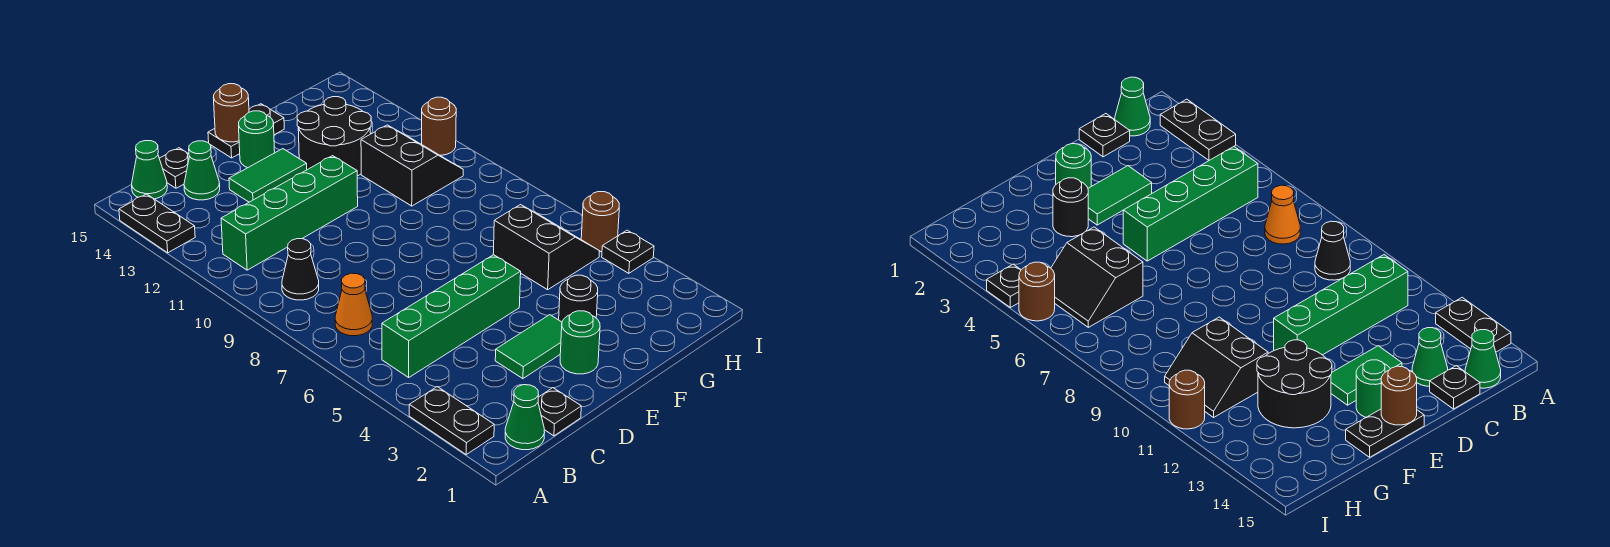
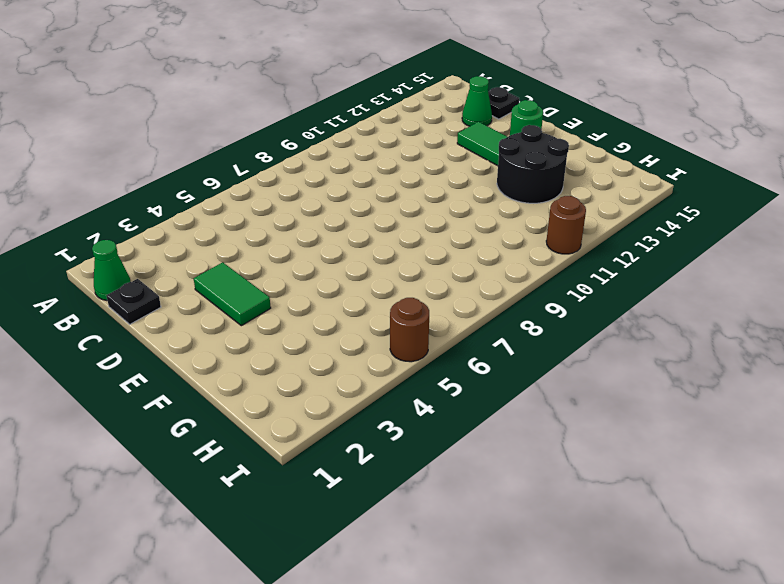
none -> black plate A2:A3 level 1
none -> black plate A13:A14 level 1
none -> green brick B5:E5 level 1

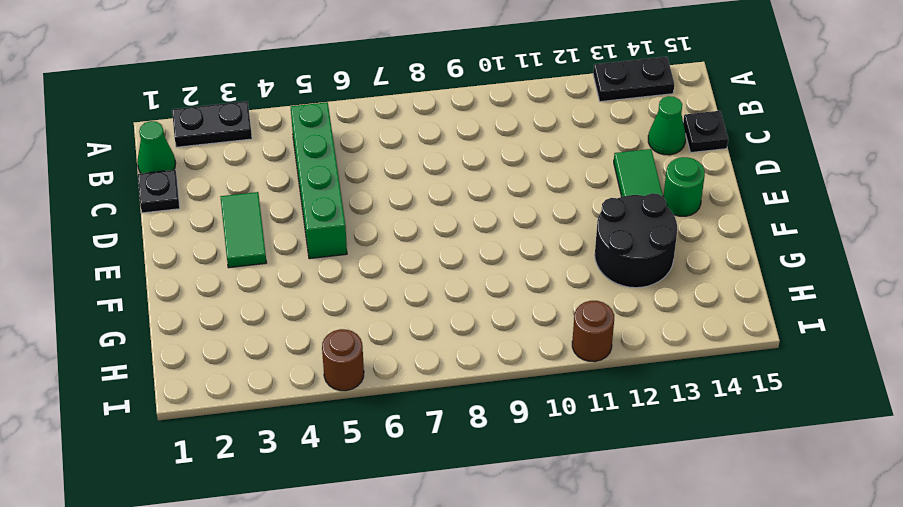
none -> orange cone B7 level 1
none -> black cone B9 level 1
none -> green brick B11:E11 level 1

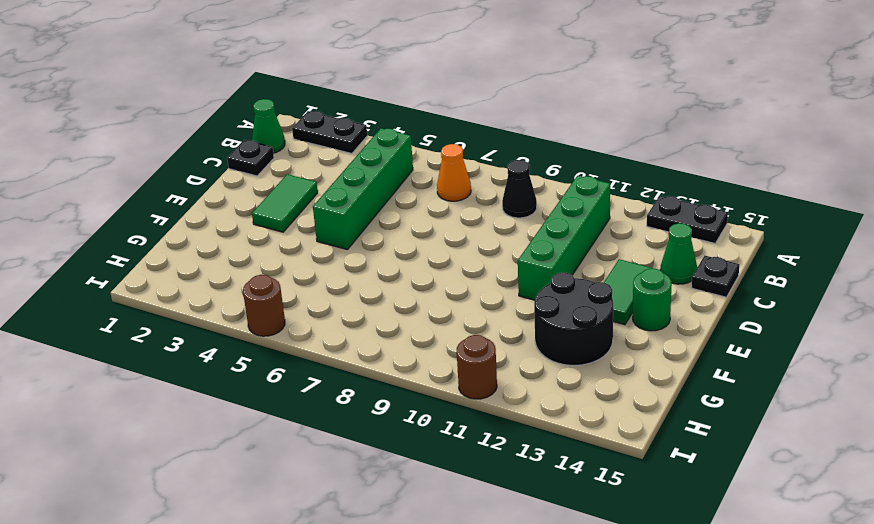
none -> green cone B15 level 1
none -> green round brick E2 level 1
none -> black plate E15:F15 level 1

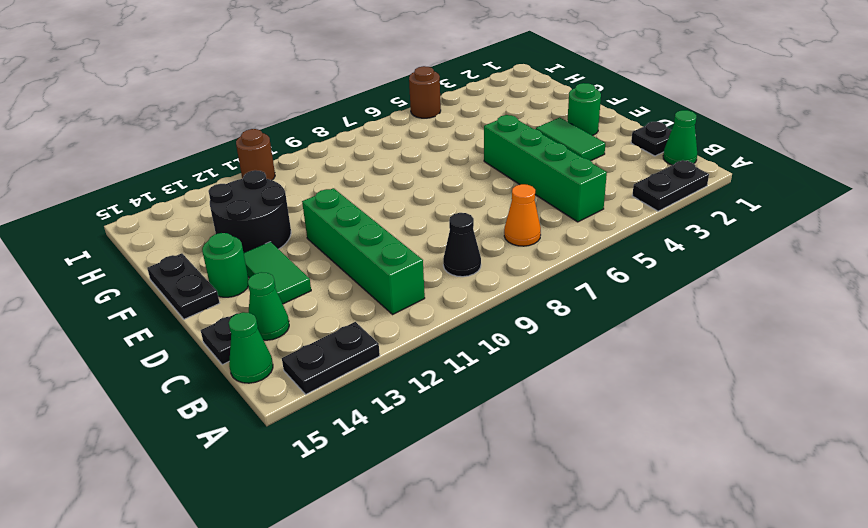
none -> black round brick F3 level 1
none -> black slope G5:H6 level 1 top G
none -> black slope G10:H11 level 1 top G

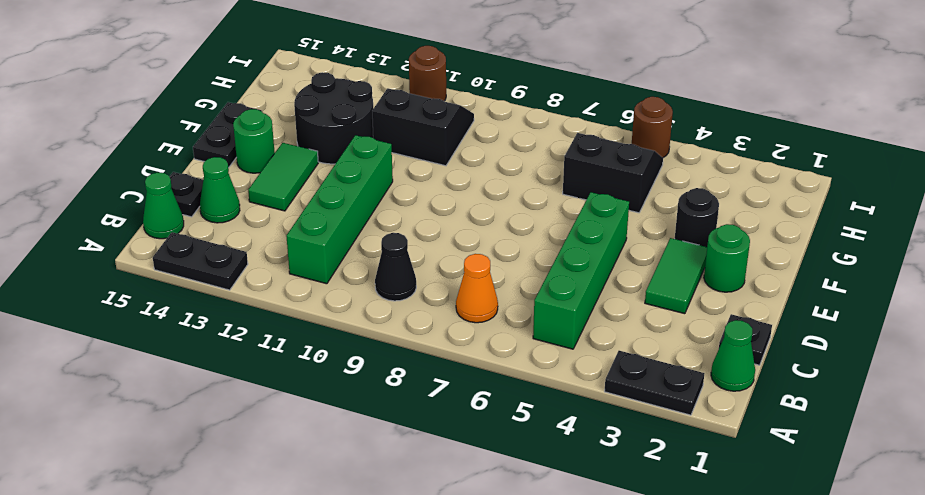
none -> black plate I4 level 1
none -> brown round brick E15 level 2

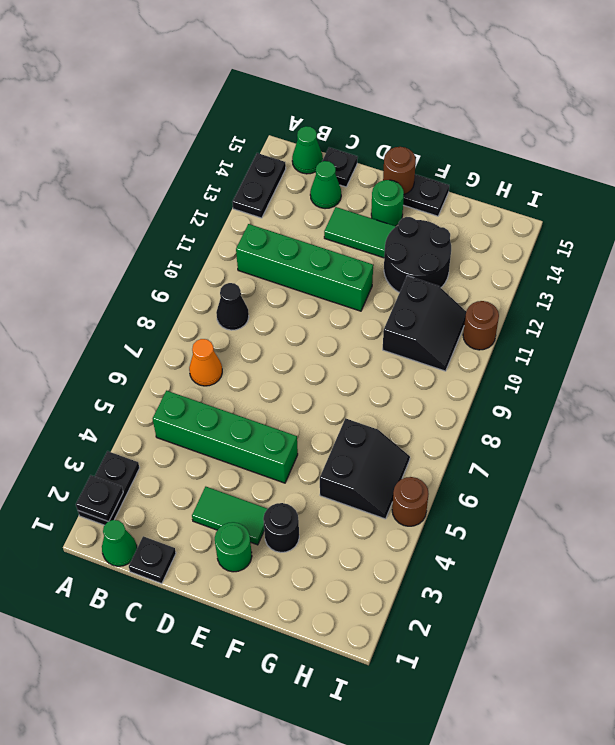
black plate A2 level 2 -> black plate I4 level 1

